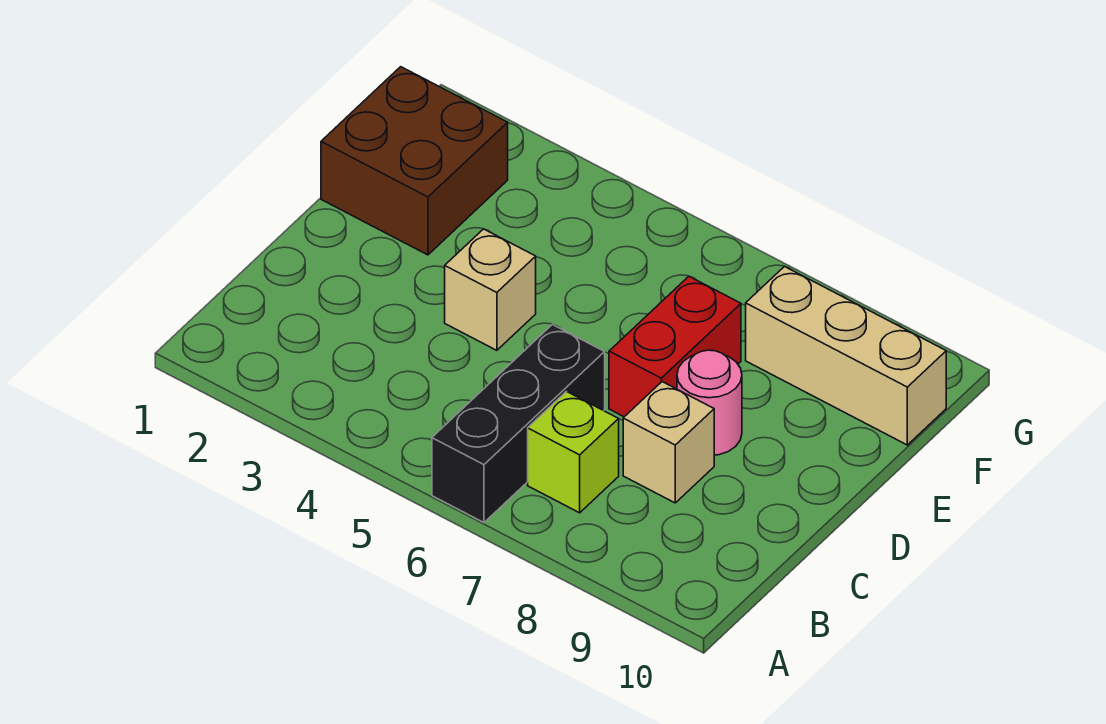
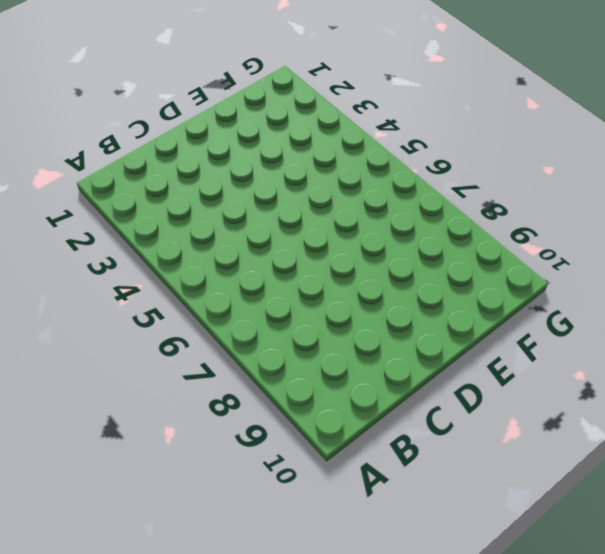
none -> black brick A6:C6 level 1
none -> lime brick B7 level 1

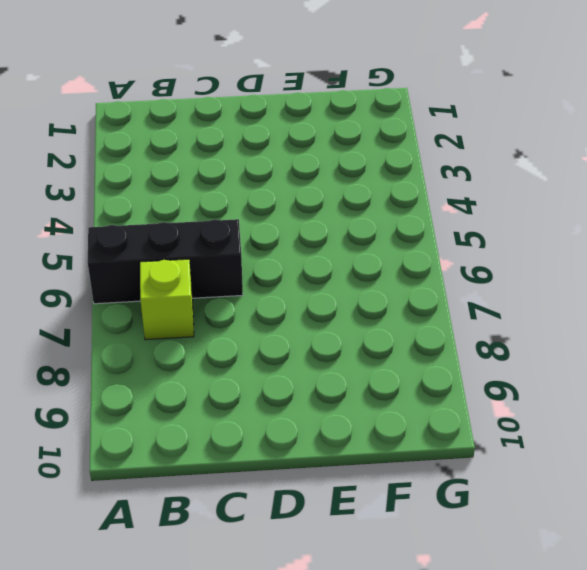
none -> tan brick C8 level 1
none -> tan brick D4 level 1

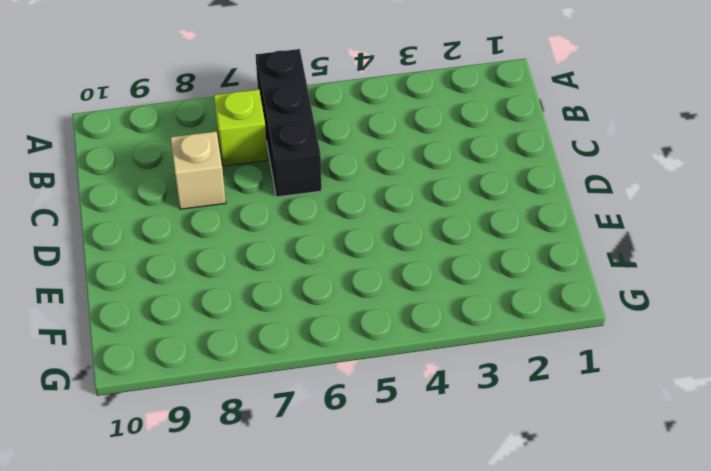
none -> tan brick D4 level 1
none -> red brick D7:E7 level 1

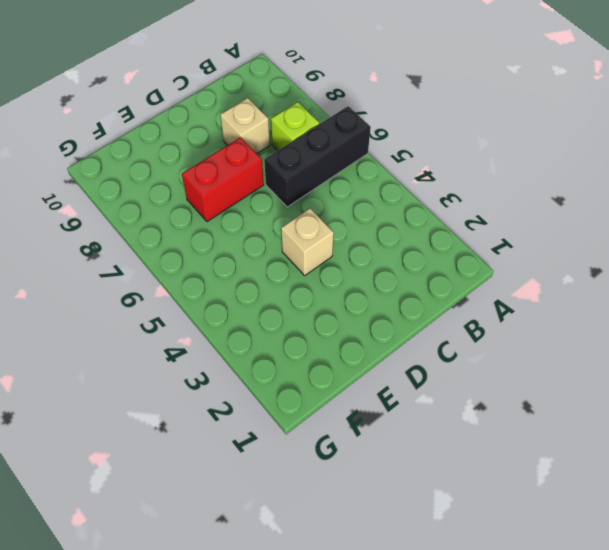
none -> pink round brick D8 level 1
none -> brown brick E1:F2 level 1

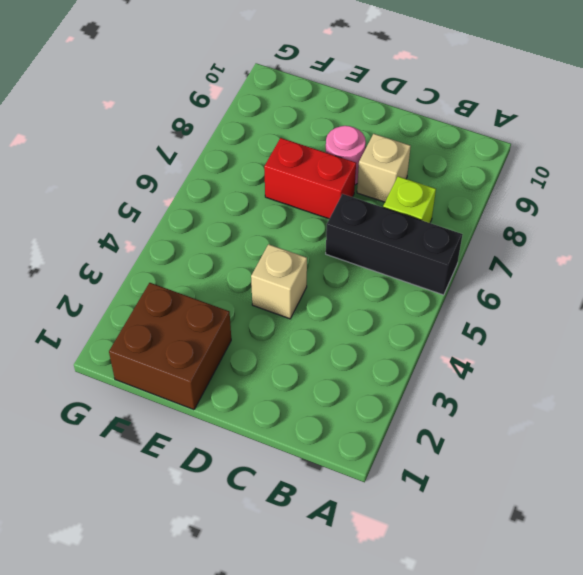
none -> tan brick F8:F10 level 1

